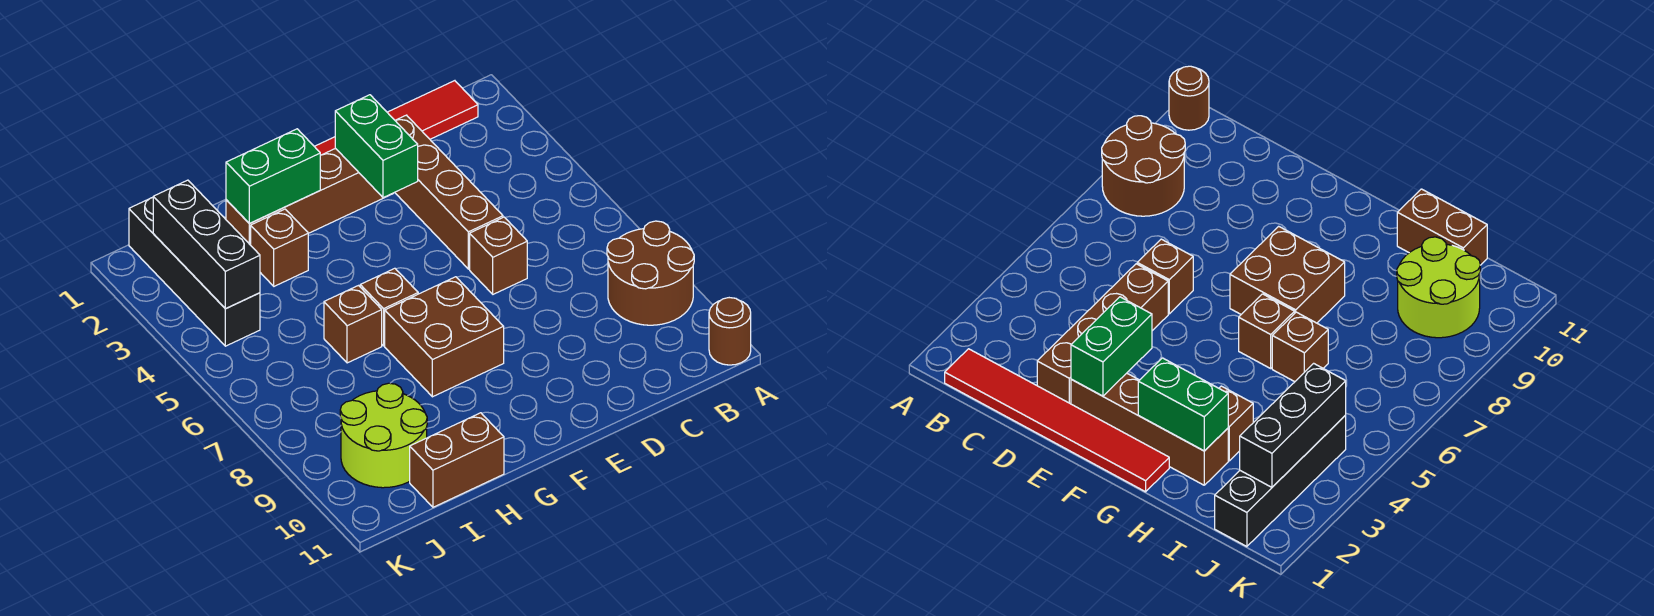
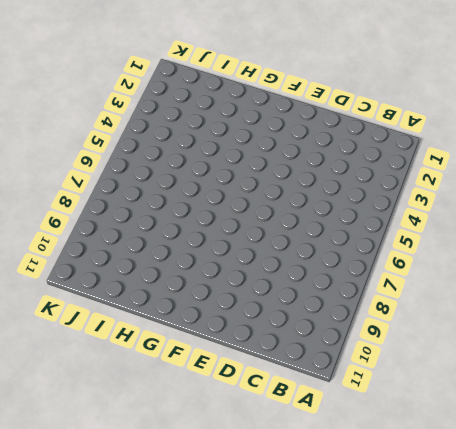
none -> brown round brick A8:B9 level 1
none -> brown round brick A11 level 1
none -> red tile B1:G1 level 1

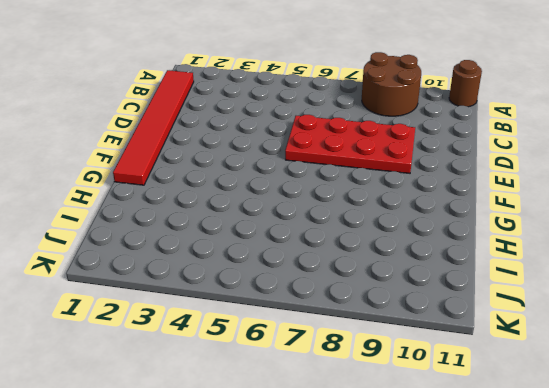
red plate D6:E9 level 1 -> brown brick D6 level 1
none -> brown brick D2:D5 level 1
none -> brown brick E2:H2 level 1
none -> brown brick F7:G8 level 1

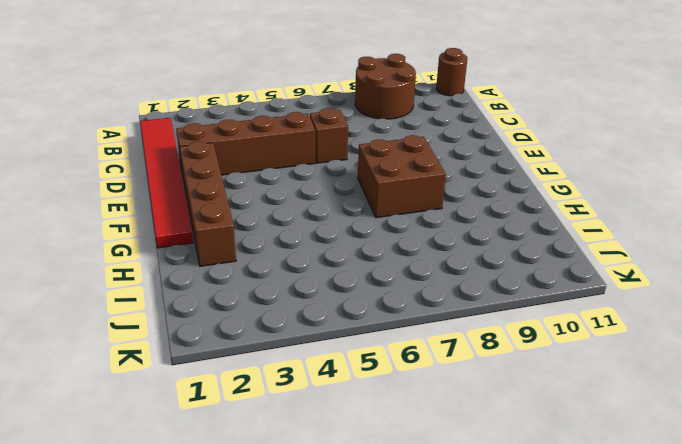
none -> brown brick G6 level 1
none -> brown brick H3 level 1
none -> brown brick H6 level 1

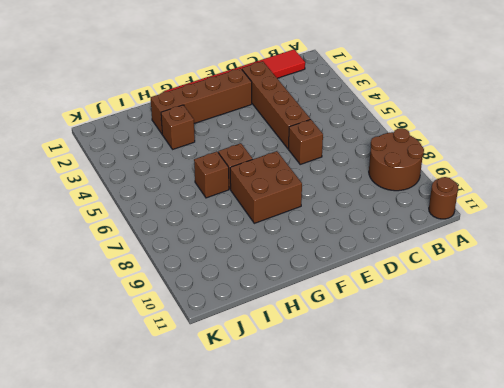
none -> brown brick H11:I11 level 1
none -> lime round brick I9:J10 level 1
none -> black brick J1:J4 level 1

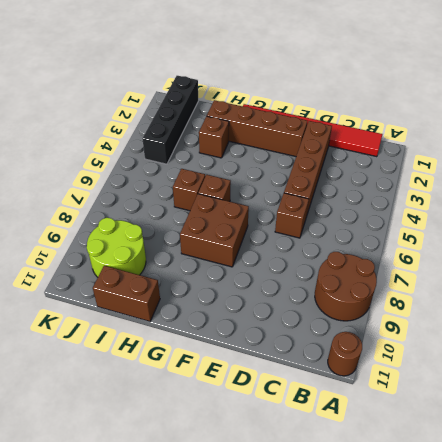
none -> green brick E2:E3 level 2
none -> green brick G2:H2 level 2
none -> black brick J2:J4 level 2

